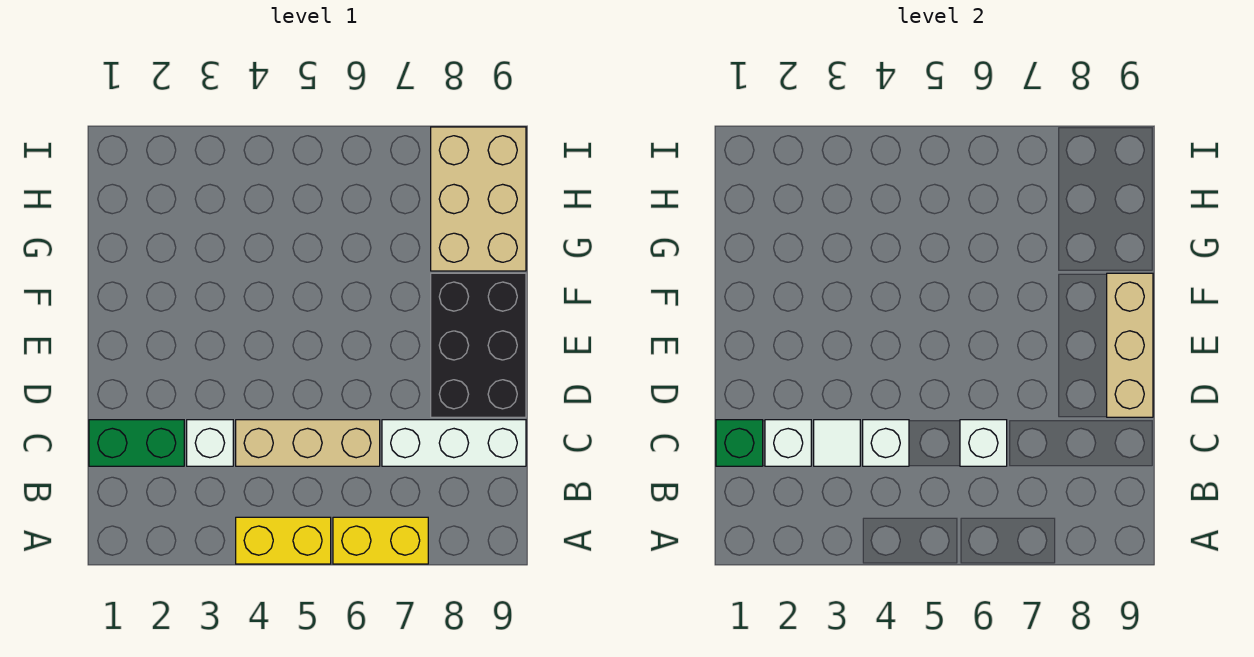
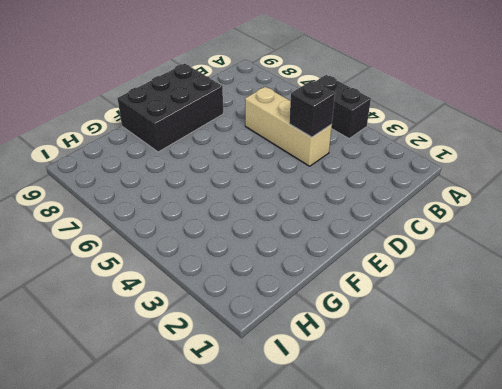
black brick A4:A5 level 1 -> yellow brick A4:A5 level 1
black brick C4 level 2 -> white brick C4 level 2
none -> yellow brick A6:A7 level 1
none -> green brick C1:C2 level 1
none -> white brick C3 level 1

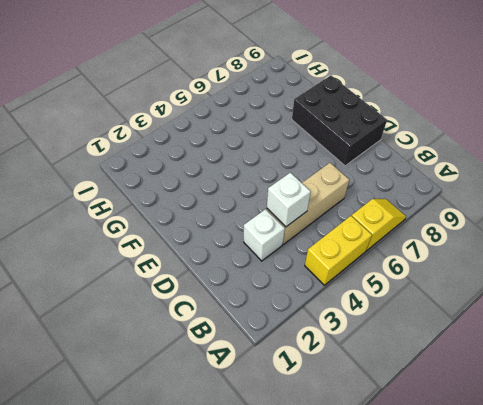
yellow slope A6:A7 level 1 top 6 -> yellow brick A6:A7 level 1
none -> green brick C1:C2 level 1
none -> white brick C7:C9 level 1
none -> tan brick G8:I9 level 1

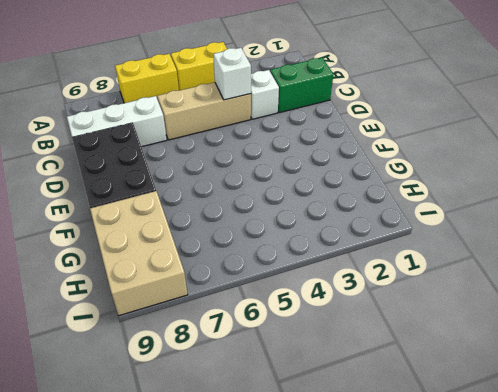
none -> green brick C1 level 2
none -> white brick C2 level 2
none -> white tile C3 level 2

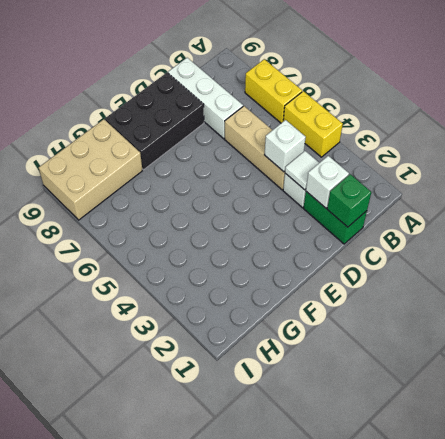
none -> white brick C6 level 2
none -> tan brick D9:F9 level 2

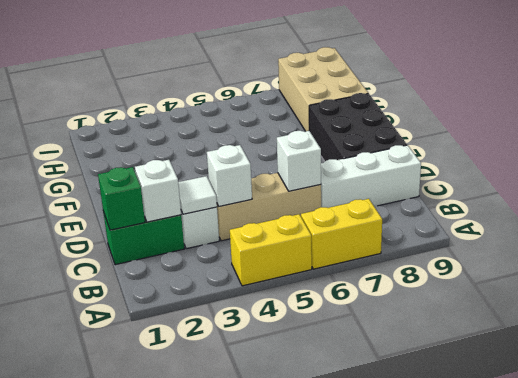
none -> tan brick D9:F9 level 2

